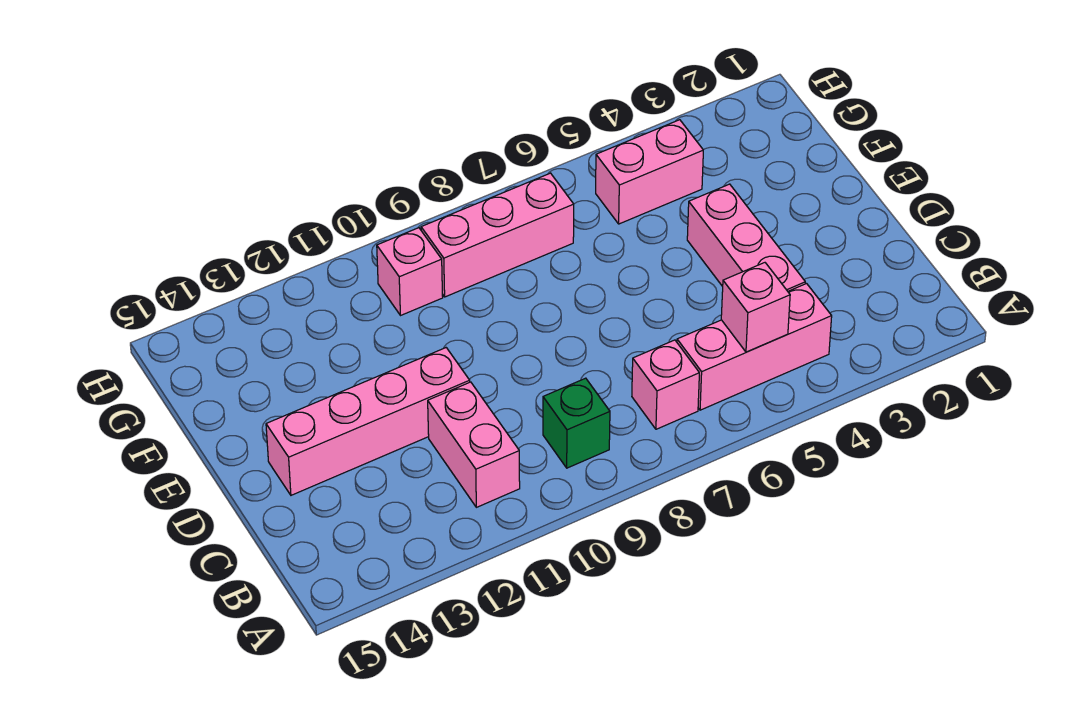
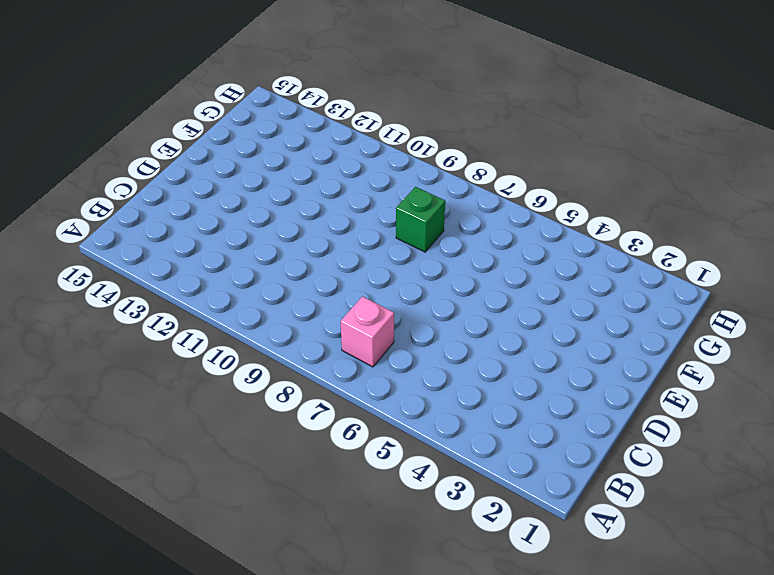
green brick F8 level 1 -> green brick B9 level 1
none -> pink brick B4:B6 level 1
none -> pink brick B11:C11 level 1

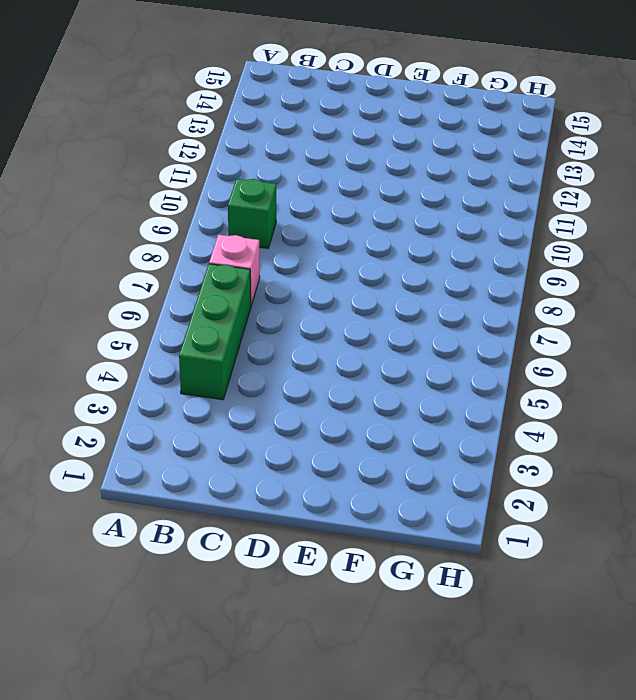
green brick B4:B6 level 1 -> pink brick B4:B6 level 1
none -> pink brick B11:C11 level 1
none -> pink brick C4:E4 level 1

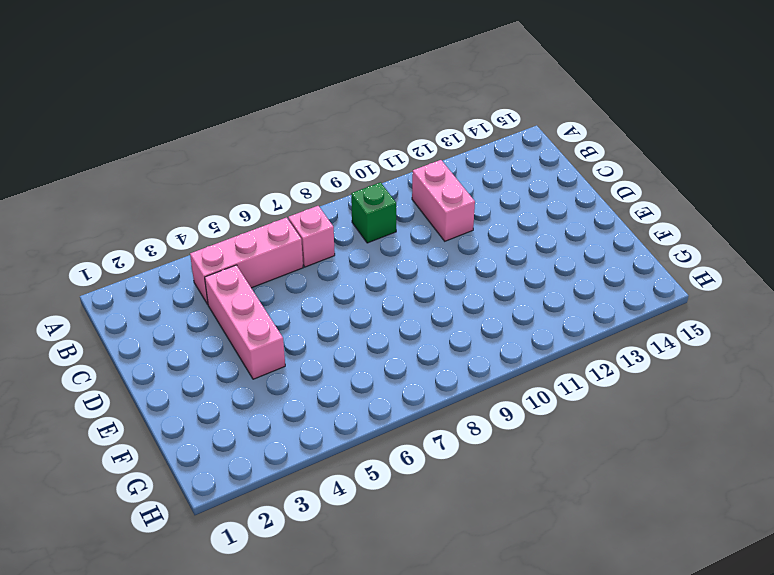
none -> pink brick D11:D14 level 1
none -> pink brick G4:G5 level 1

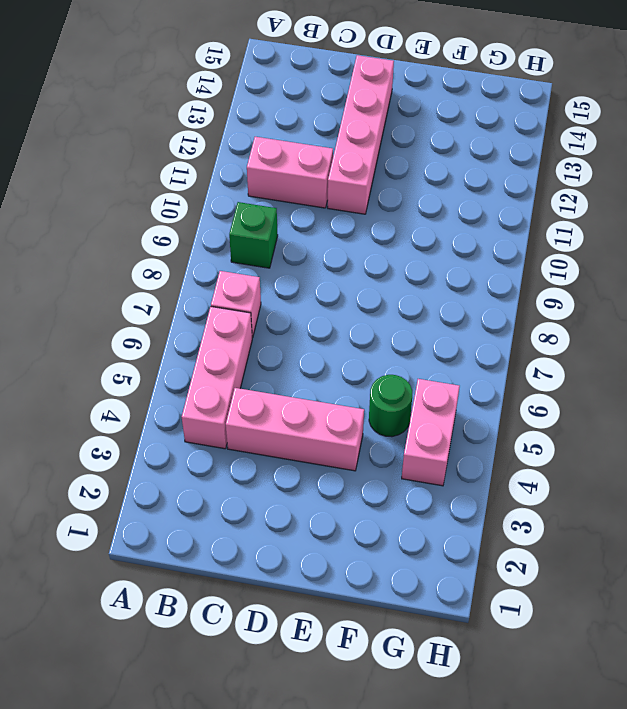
green round brick F5 level 1 -> none
none -> pink brick G7:G9 level 1
none -> pink brick G10 level 1

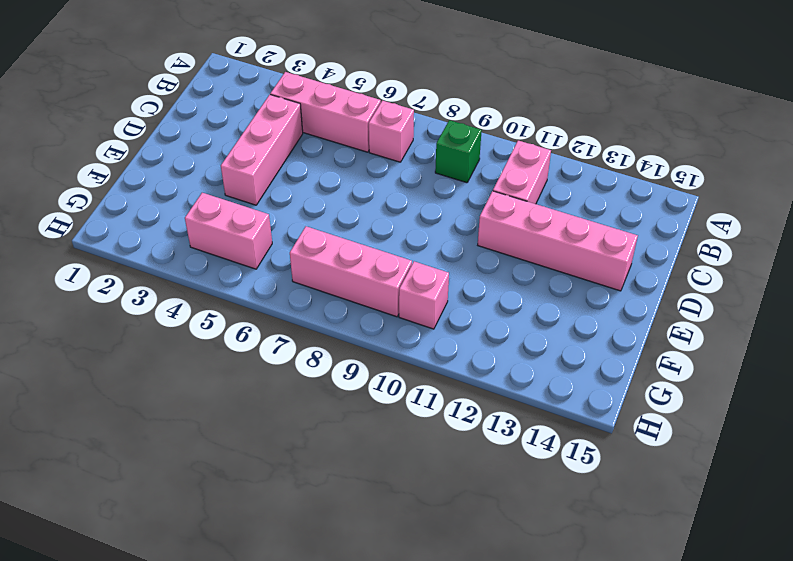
none -> pink brick B5 level 2

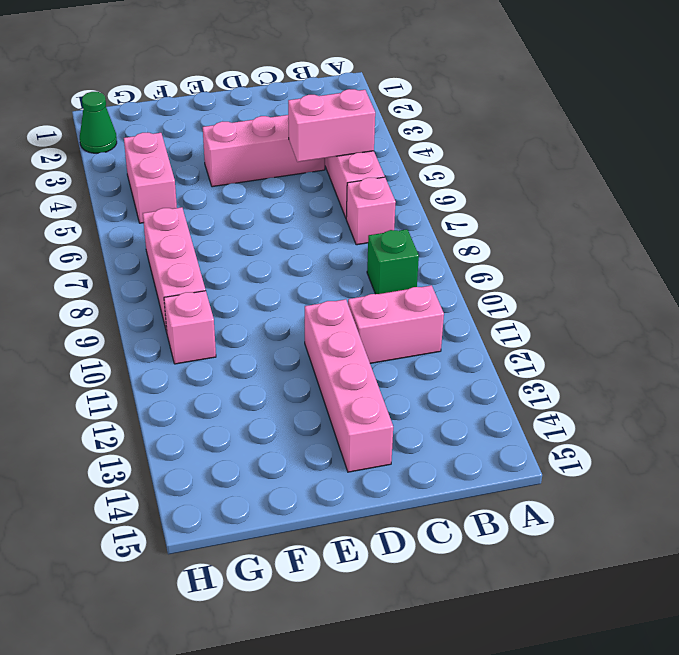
pink brick B5:C5 level 2 -> pink brick B5 level 2
green cone H2 level 1 -> none

